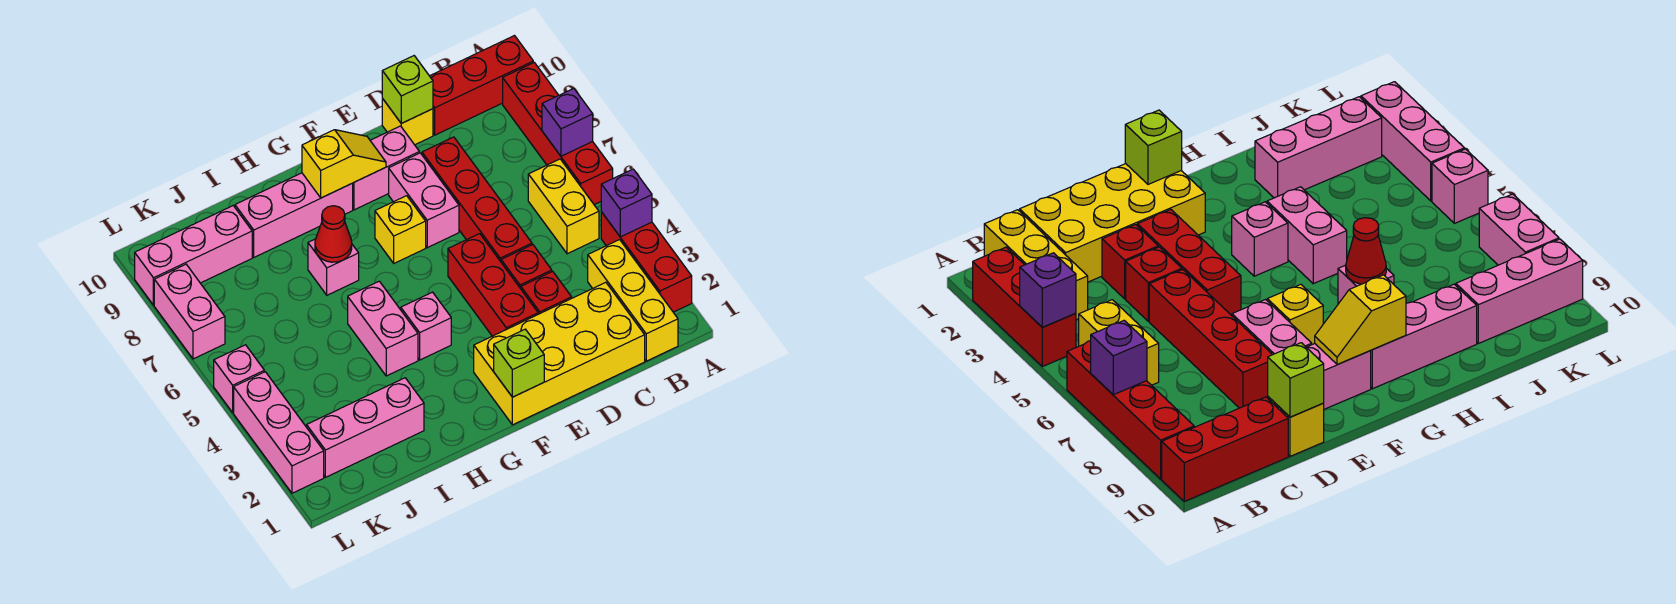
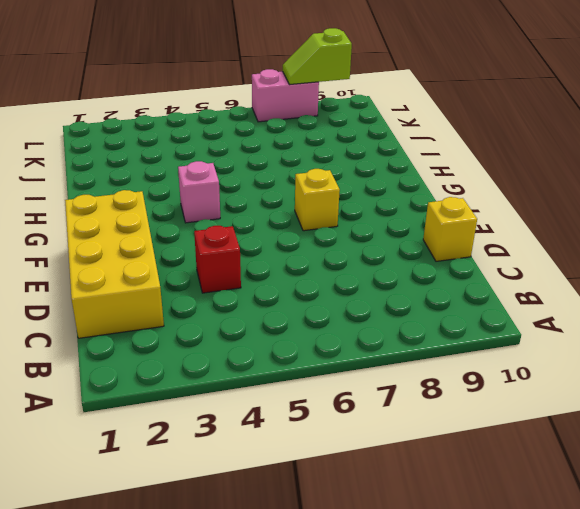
lime slope L8:L9 level 2 top 9 -> none
none -> red brick A2:A4 level 1
none -> red brick A6:A9 level 1
none -> red brick A10:C10 level 1

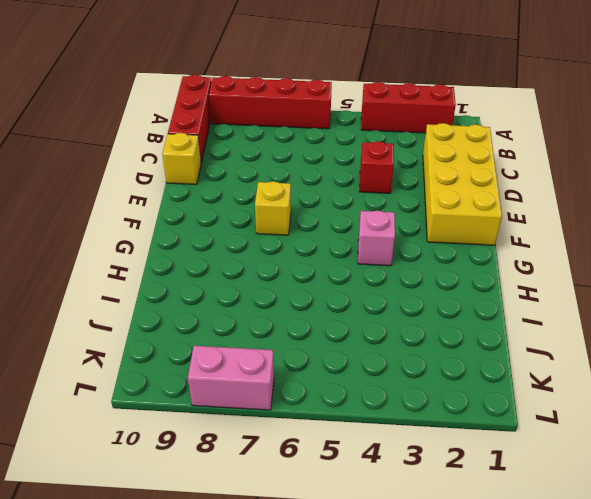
none -> yellow brick B1:B3 level 1
none -> yellow brick B5:B6 level 1
none -> red brick D3 level 1

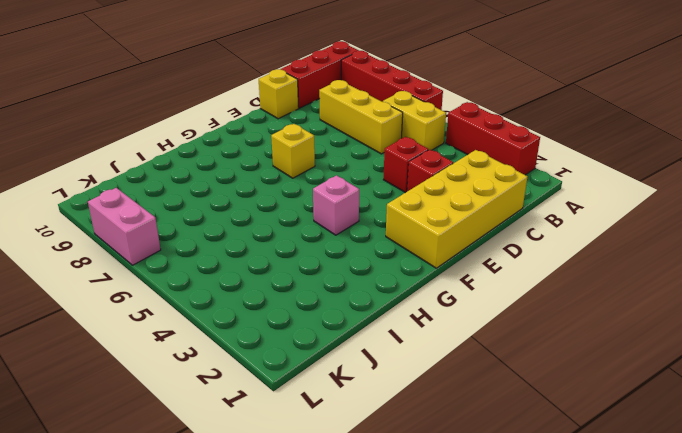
yellow brick C6:C8 level 1 -> yellow brick B1:B3 level 1
none -> red brick D5:D8 level 1
none -> red brick E3:E5 level 1
none -> pink brick E7:E8 level 1

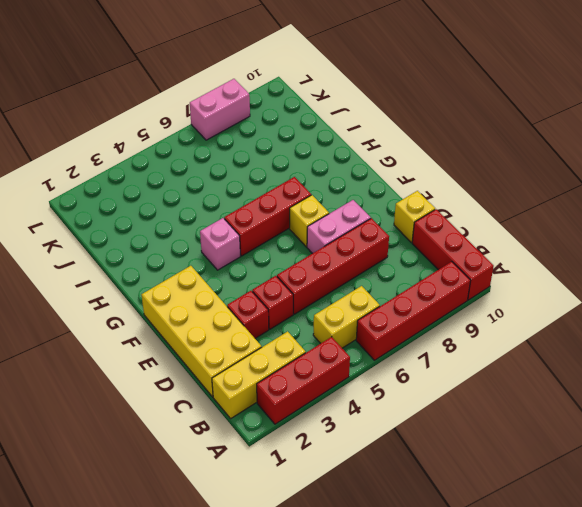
red brick G5:G7 level 1 -> red brick E3:E5 level 1
none -> pink brick E9:F9 level 1
none -> pink brick G9:I9 level 1
none -> pink brick H4:H5 level 1

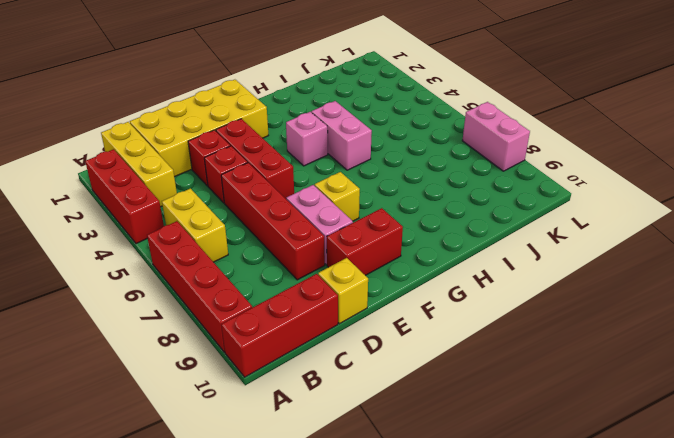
red brick E9:F9 level 1 -> pink brick E9:F9 level 1
none -> pink brick G9:I9 level 1
none -> pink brick H7 level 1
none -> pink brick I2:K2 level 1

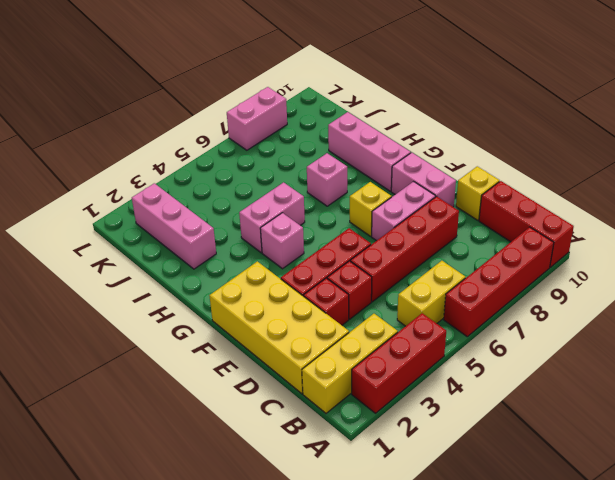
none -> pink brick J9:L9 level 1
none -> pink brick L2:L4 level 1
none -> pink brick L5 level 1

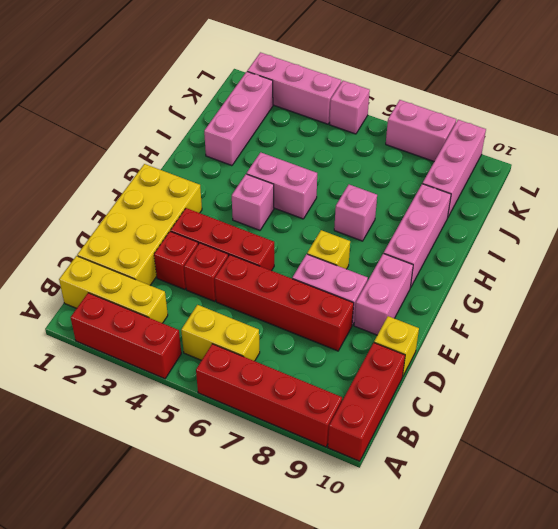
none -> purple brick A4 level 2
none -> purple brick A7 level 2
none -> lime brick D10 level 2

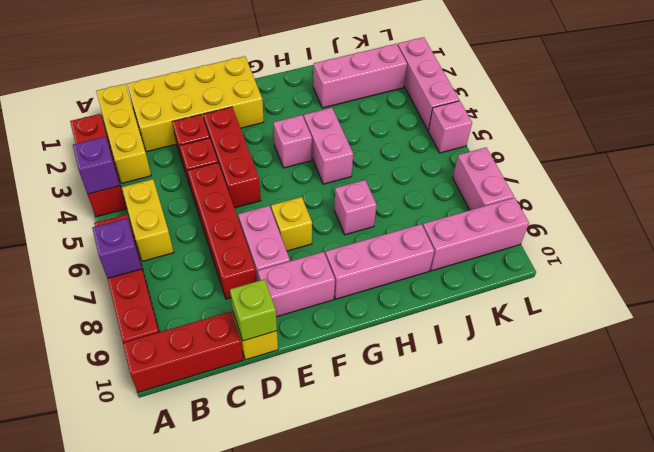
none -> lime brick F1 level 2
none -> yellow slope F9:G9 level 2 top G
none -> red cone H7 level 2

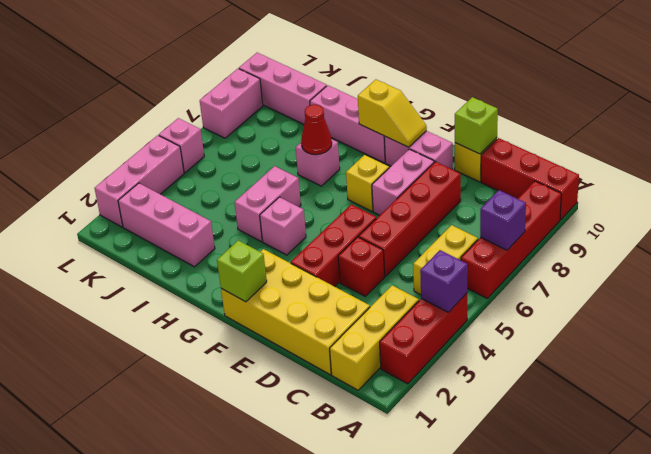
none -> red brick D3 level 1

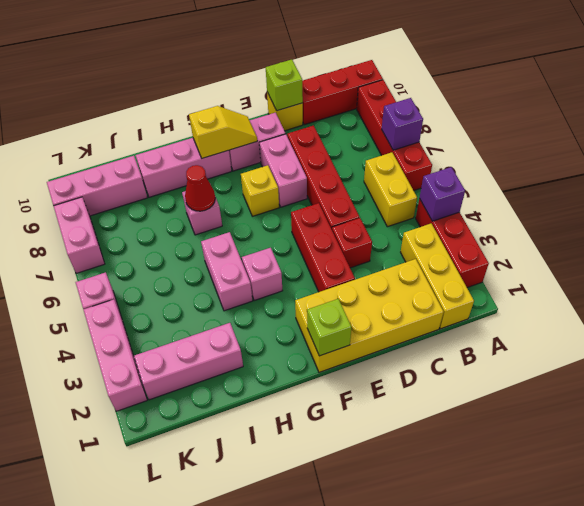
none -> red brick D3 level 1

